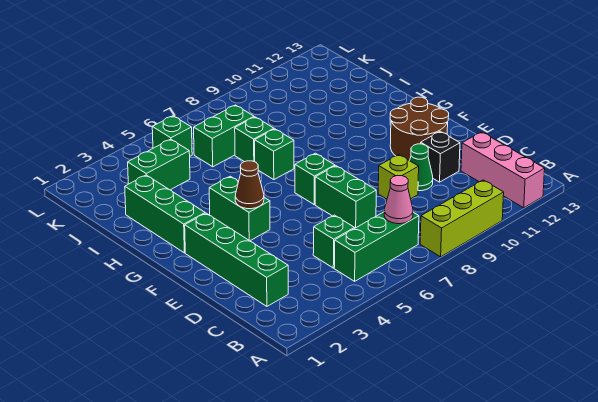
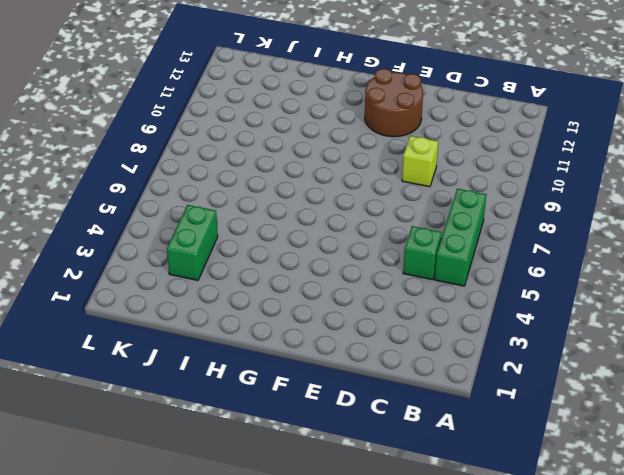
none -> lime brick A8:A10 level 1
none -> pink brick A12:C12 level 1
none -> green brick C2:F2 level 1

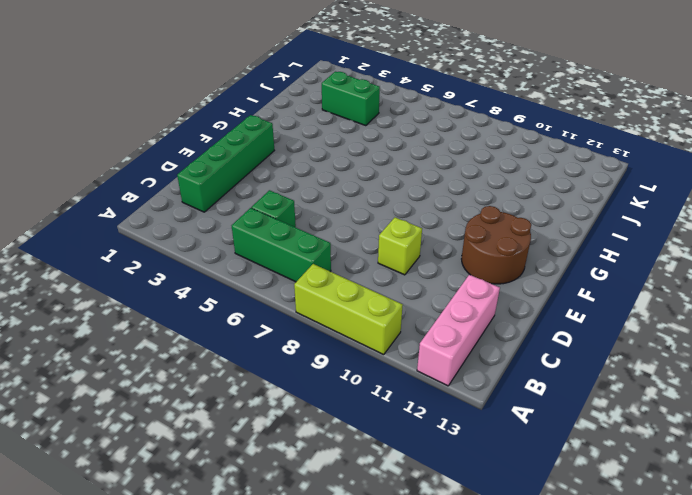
none -> green brick D7:E7 level 1
none -> green cone D10 level 1
none -> black brick D11 level 1

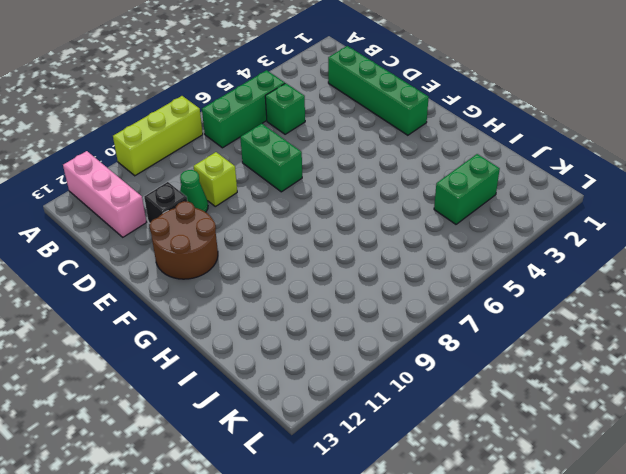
none -> green brick F4:G4 level 1
none -> green brick F7 level 1
none -> green brick G2:I2 level 1

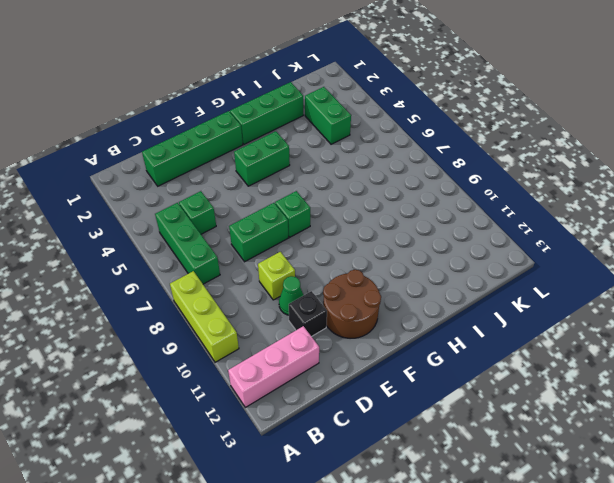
none -> green brick H7 level 1
none -> green brick I7 level 1
none -> green brick J6:J7 level 1

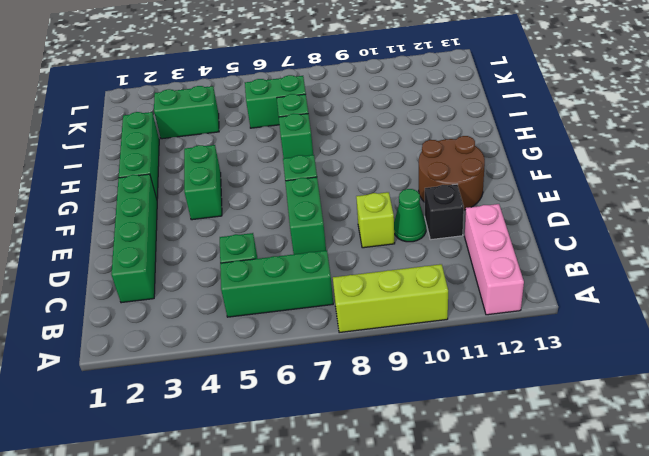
none -> green brick K5 level 1
none -> pink cone B7 level 2
none -> brown cone F4 level 2

